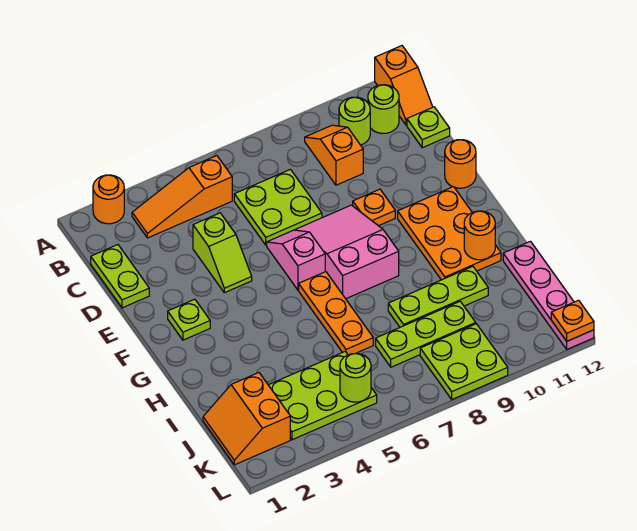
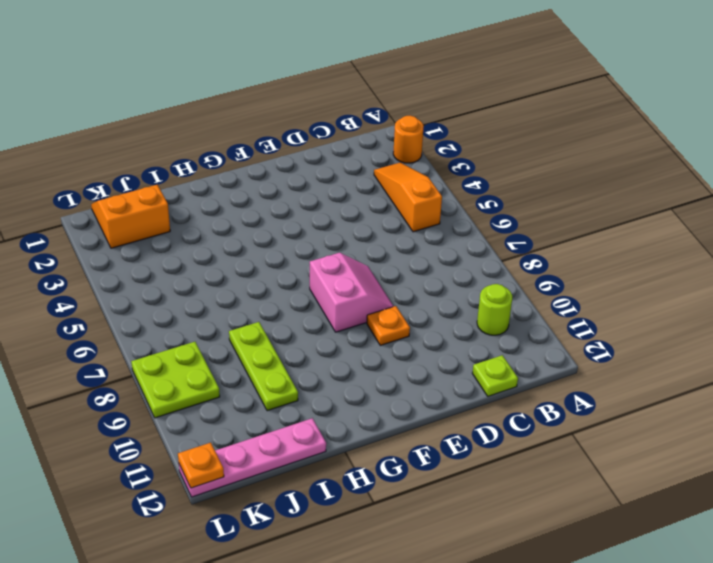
pink slope E7:F8 level 1 top F -> pink slope E7:G8 level 1 top G
none -> orange slope A12:B12 level 1 top A
none -> orange slope B9:C9 level 1 top C
none -> lime round brick B11 level 1

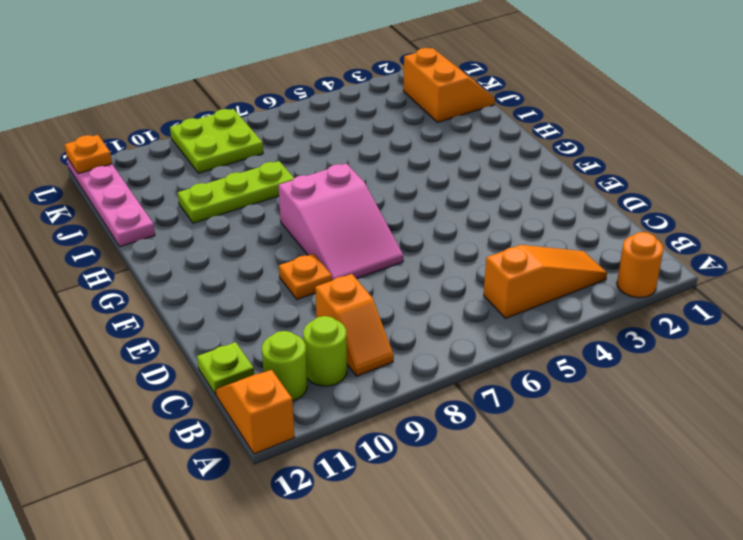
none -> lime plate C1:D1 level 1
none -> lime plate C6:D7 level 1
none -> lime slope D4:E4 level 1 top D

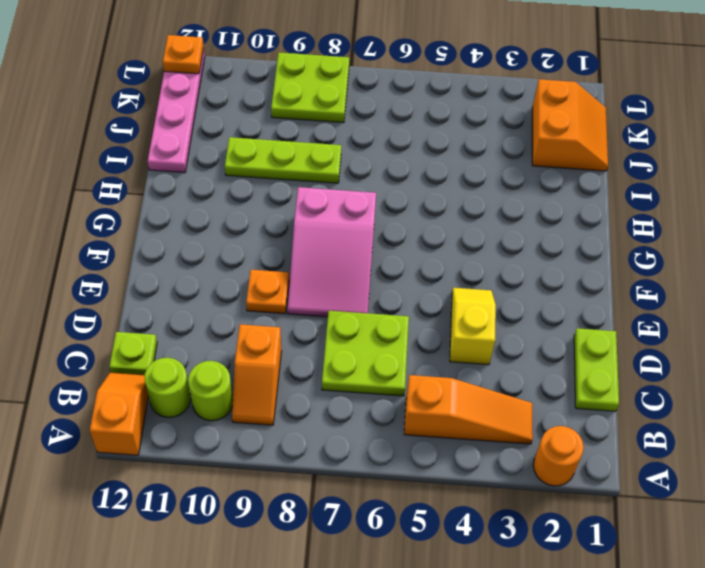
yellow slope D4:E4 level 1 top D -> lime slope D4:E4 level 1 top D
none -> pink slope E6:F6 level 1 top F
none -> orange round brick E12 level 1
none -> lime plate F2 level 1

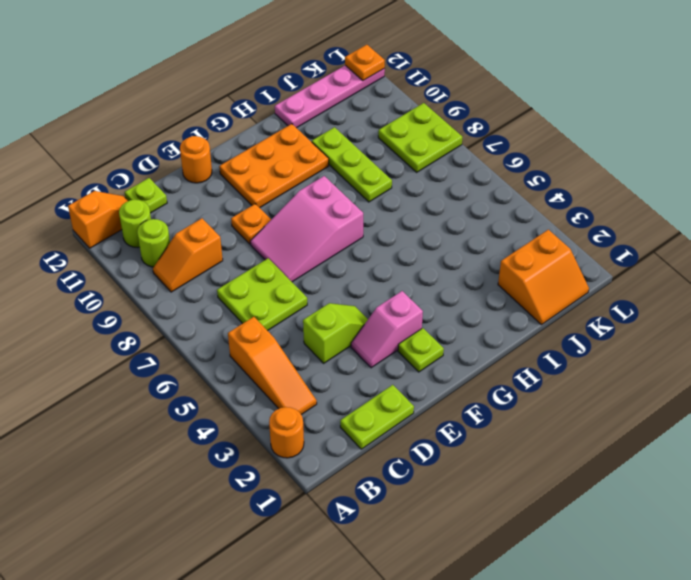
pink slope E3:F3 level 1 top F -> pink slope E6:F6 level 1 top F
none -> orange plate G6:I6 level 1
none -> lime plate J3:K5 level 1
none -> lime plate J7:J9 level 1

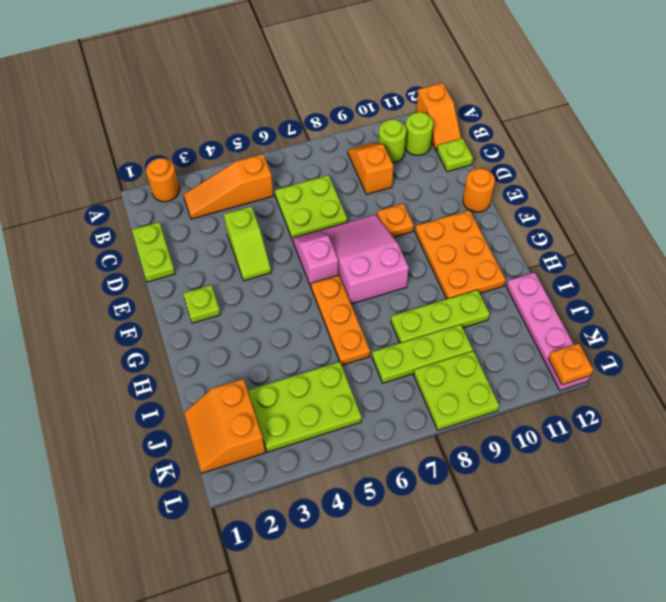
none -> orange round brick H11 level 2
none -> lime round brick K5 level 2

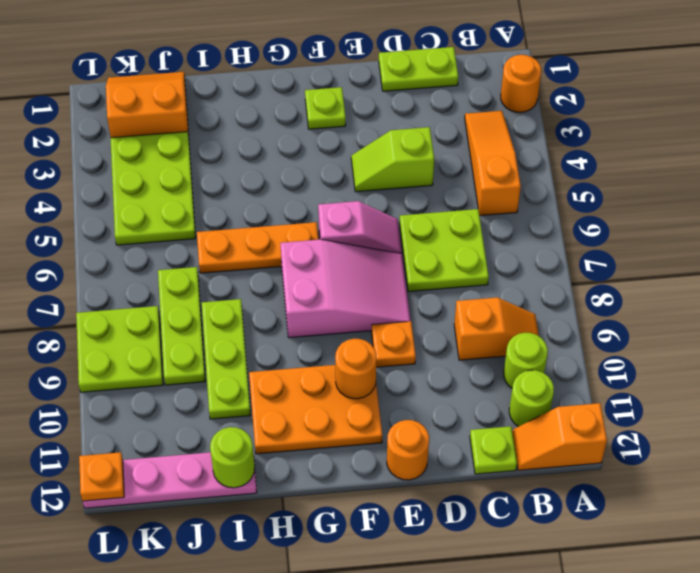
orange round brick F10 level 2 -> orange round brick H11 level 2
lime round brick I12 level 2 -> lime round brick K5 level 2

